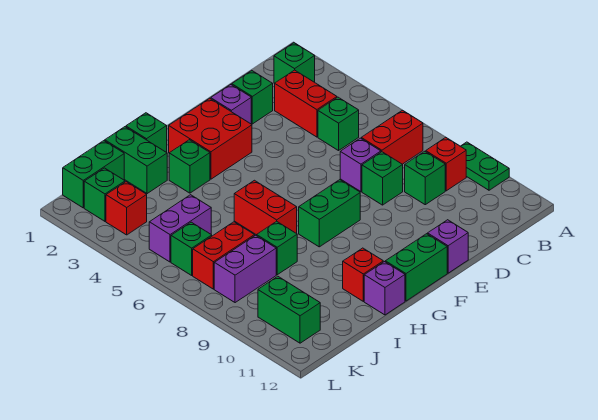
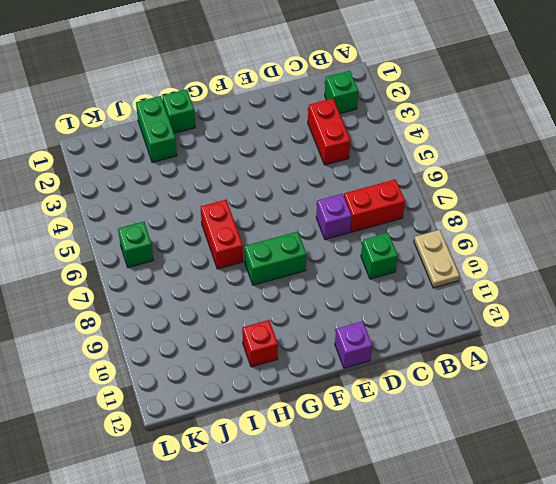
tan plate A9:A10 level 1 -> green plate A9:A10 level 1
none -> red brick B9 level 1
none -> green brick C5 level 1
none -> green brick D2 level 1
none -> green brick D8 level 1

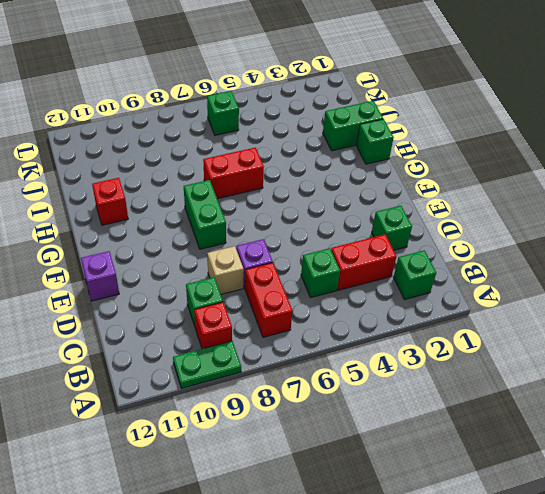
tan brick D8 level 1 -> green brick D8 level 1
none -> purple brick E2 level 1
none -> red brick F2:G3 level 1
none -> green brick F12:G12 level 1
none -> green brick H3 level 1

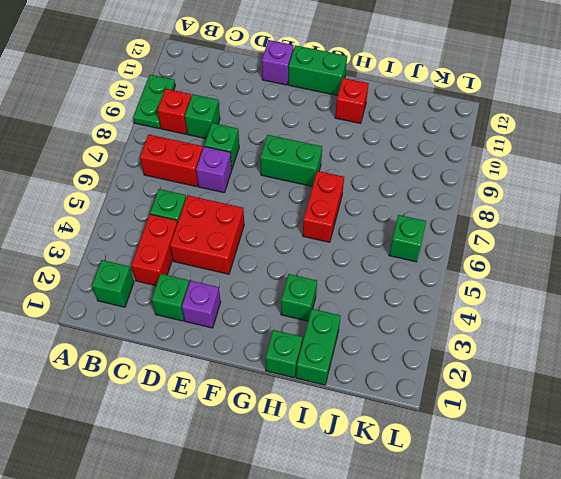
red brick D4:E5 level 1 -> red brick F2:G3 level 1
none -> purple brick H12 level 1
none -> green brick I8 level 1
none -> green brick J1:K1 level 1
none -> purple brick J5:K5 level 1

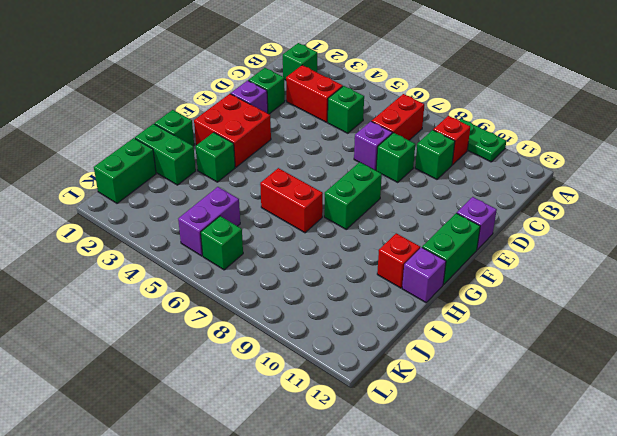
none -> green brick I8 level 1
none -> red brick J7:K7 level 1
none -> purple brick J8:K8 level 1
none -> green brick K2 level 1

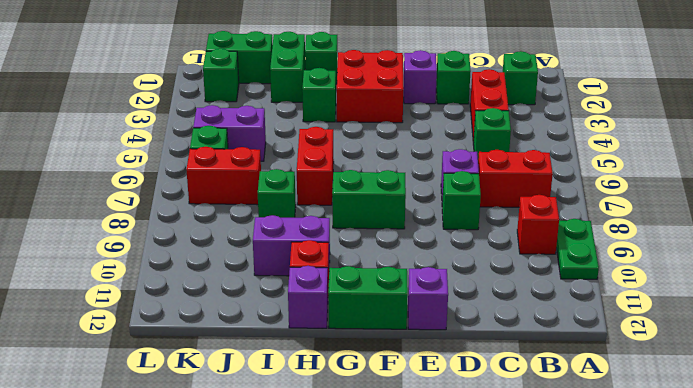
purple brick H10:I10 level 1 -> purple brick J8:K8 level 1
none -> green brick C9 level 1
none -> red brick K3 level 1
none -> green brick K10:K11 level 1

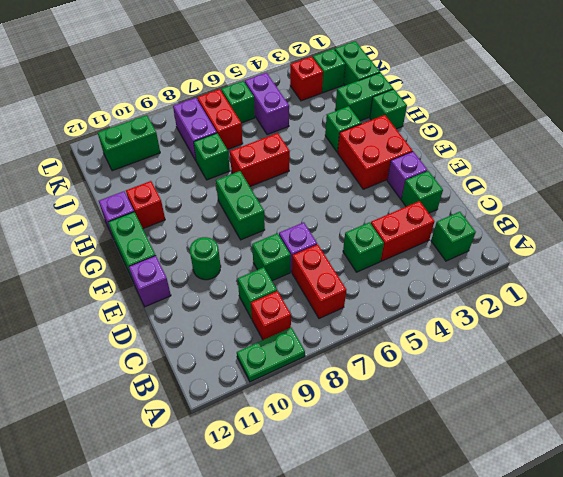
green round brick E10 level 1 -> none

